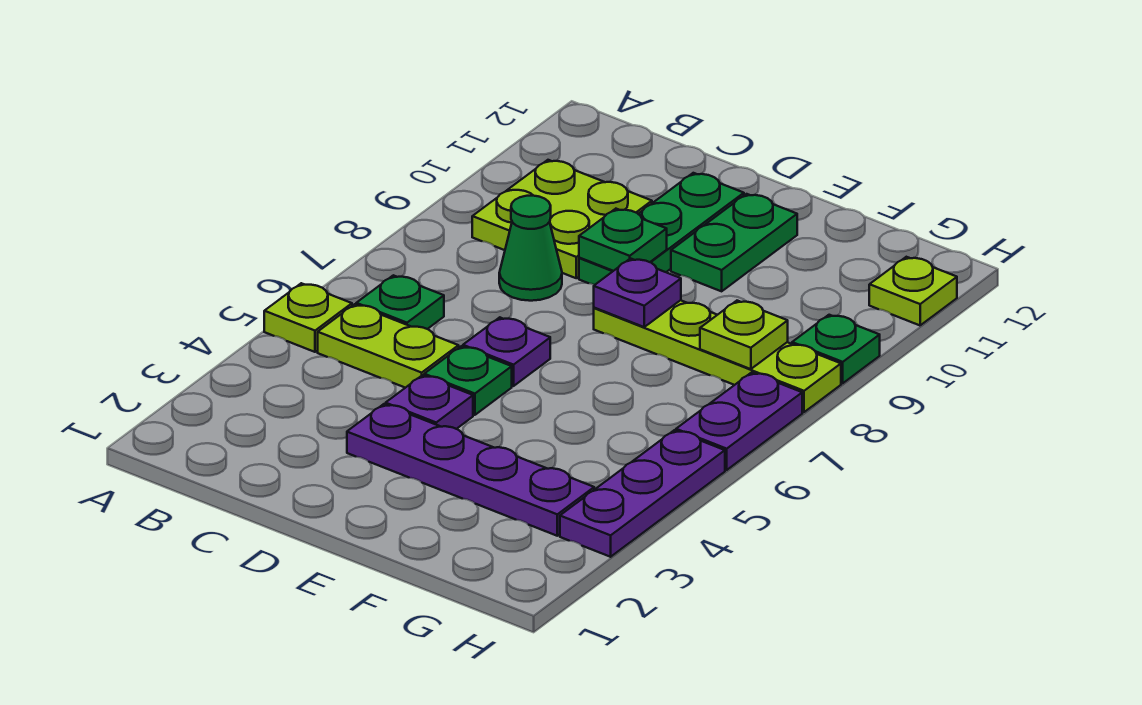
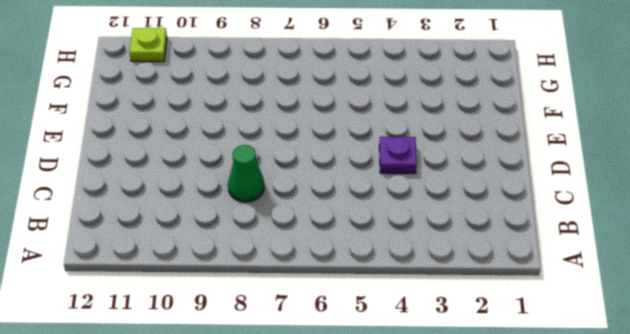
none -> lime plate A5 level 1
none -> lime plate B5:C5 level 1
none -> green plate B6 level 1

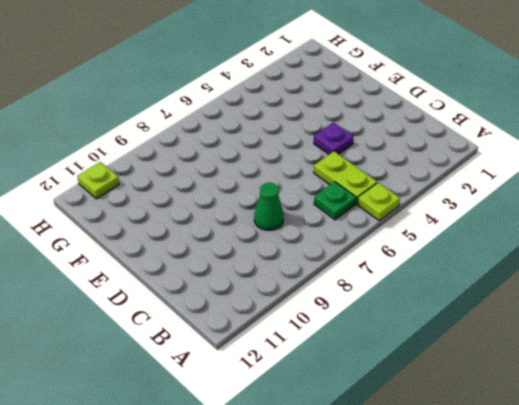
none -> lime plate B9:C10 level 1
none -> purple plate D3:G3 level 1
none -> green plate D5 level 1

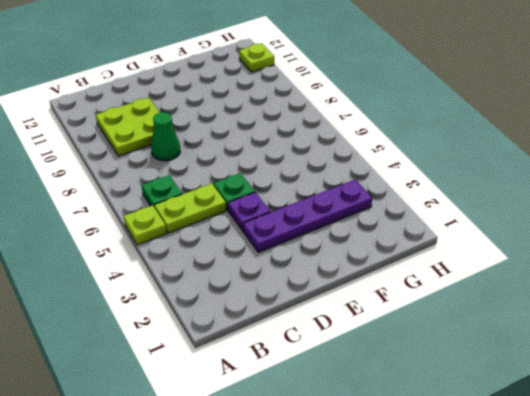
none -> purple plate D6 level 1
none -> green plate D9:D11 level 1
none -> lime plate E8:H8 level 1

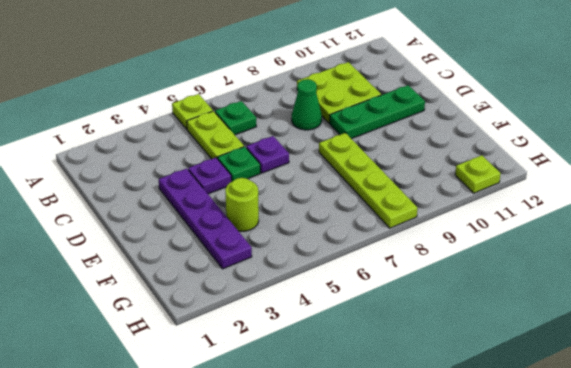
lime round brick F4 level 1 -> none
none -> green plate E10:E11 level 1
none -> purple plate H3:H5 level 1
none -> purple plate H6:H7 level 1

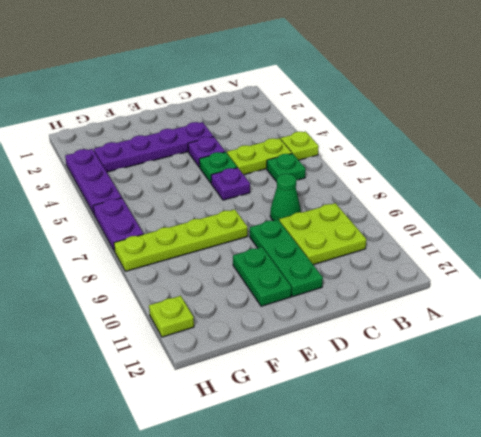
none -> green plate H9 level 1
none -> green plate D9 level 2
none -> purple plate E8 level 2

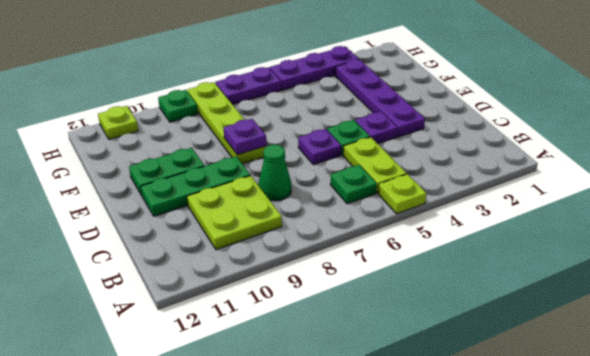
none -> green plate D9 level 2
none -> lime plate G8 level 2

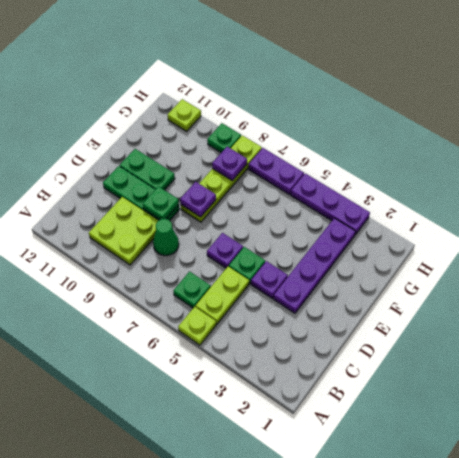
purple plate G8 level 2 -> lime plate G8 level 2

